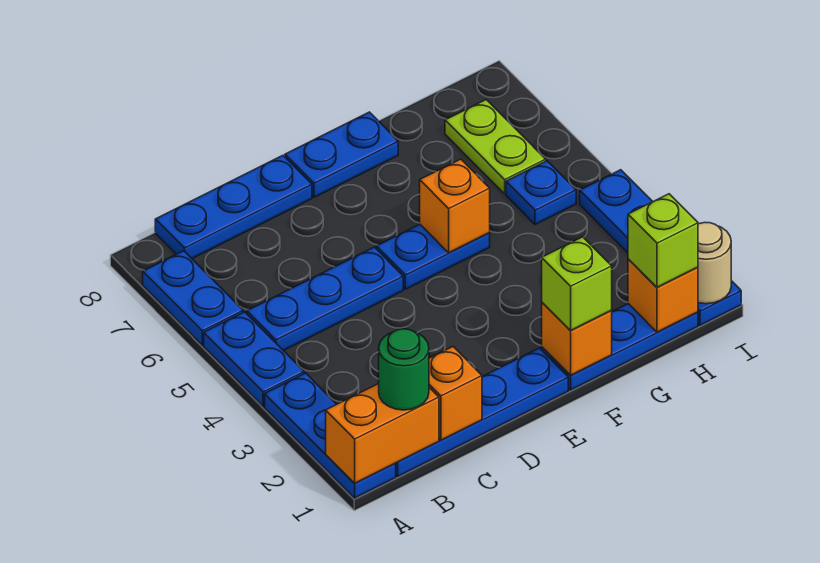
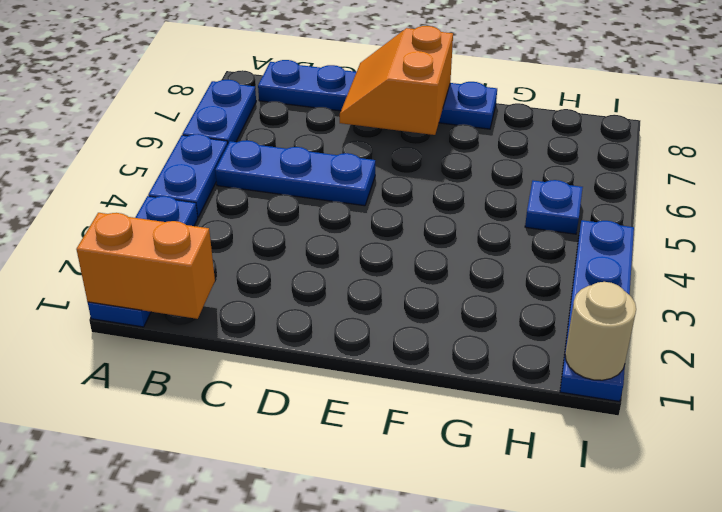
orange slope D7:E8 level 2 top E -> none
none -> blue plate B1:E1 level 1
none -> blue plate E5:F5 level 1
none -> blue plate F1:H1 level 1

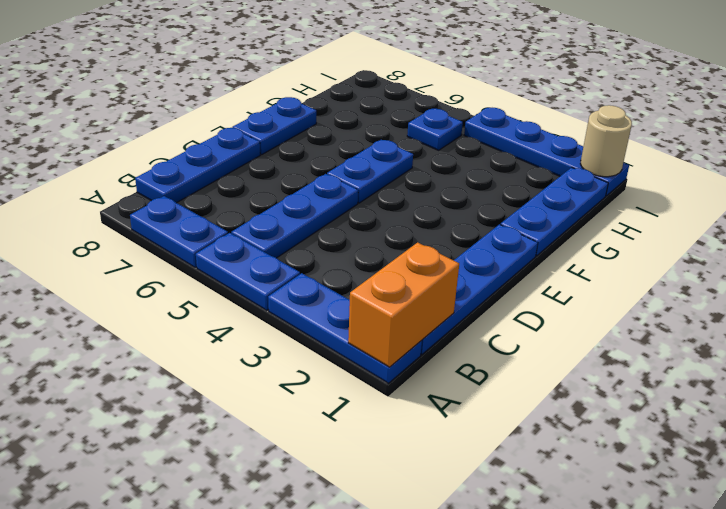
none -> lime plate H6:H7 level 1
none -> orange brick C1 level 2
none -> orange brick F1 level 2

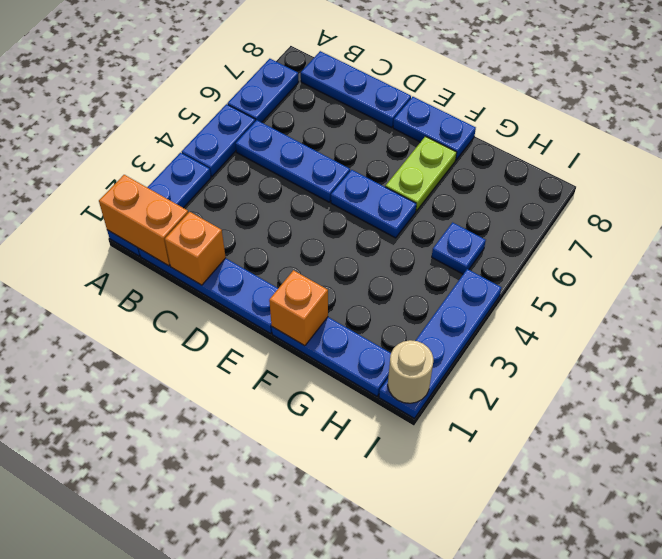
lime plate F6:F7 level 1 -> lime plate H6:H7 level 1
none -> orange brick F5 level 2
none -> orange brick H1 level 2
none -> green round brick B1 level 3

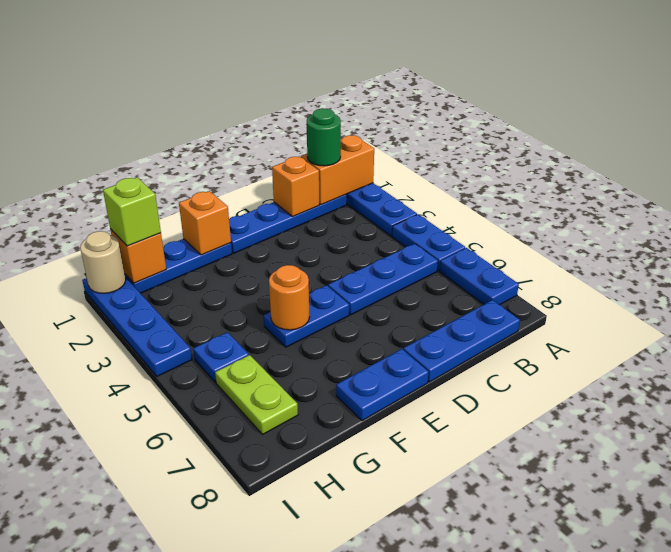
orange round brick F5 level 2 -> orange brick F5 level 2
none -> lime brick F1 level 3

